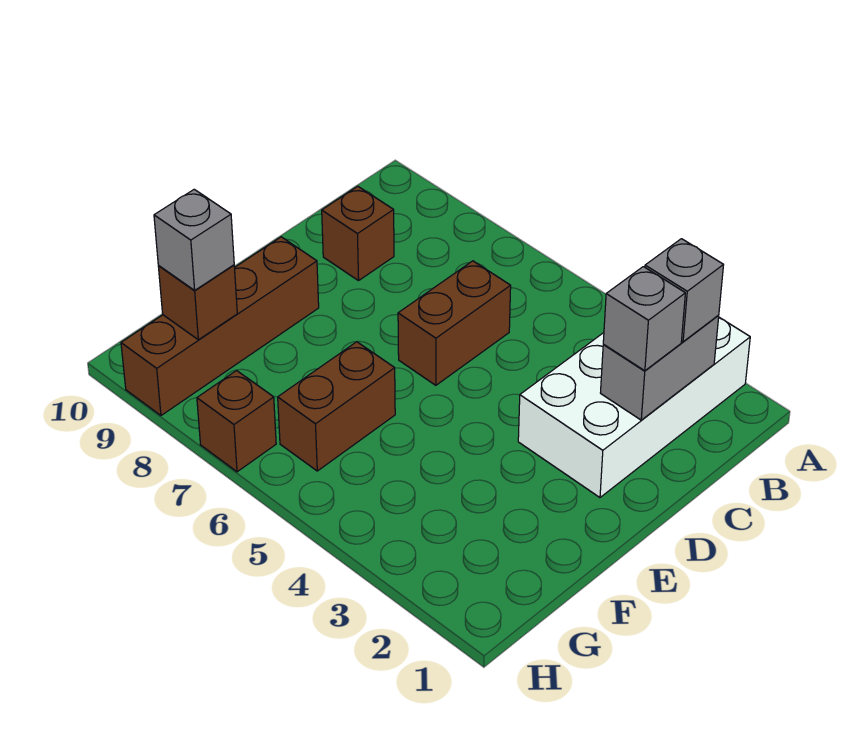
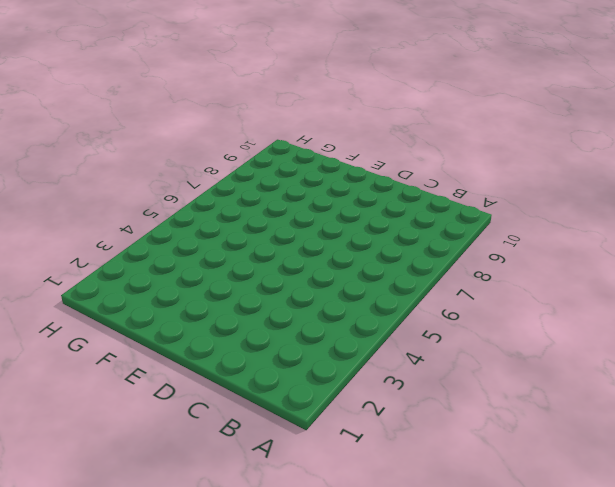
none -> white brick A2:D3 level 1
none -> brown brick C6:D6 level 1

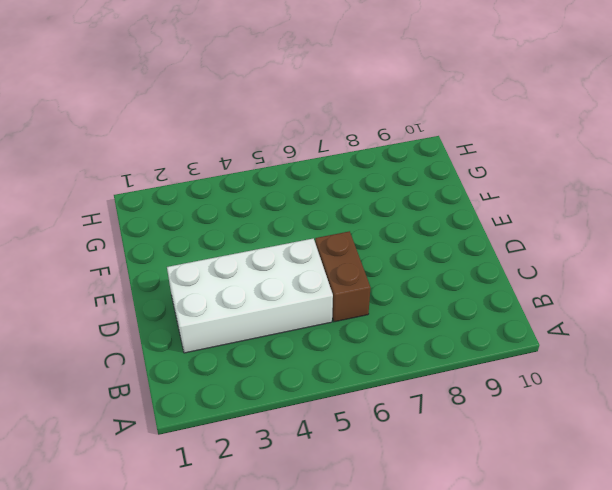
white brick C2:D5 level 1 -> white brick A2:D3 level 1
none -> brown brick C9 level 1
none -> brown brick E9:H9 level 1

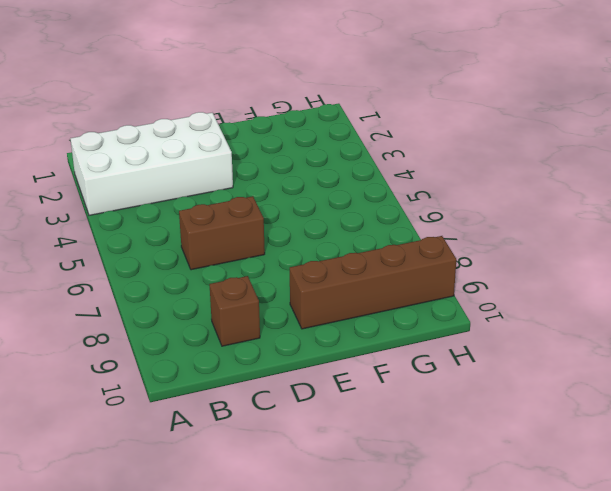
none -> brown brick F6:G6 level 1
none -> brown brick H7 level 1

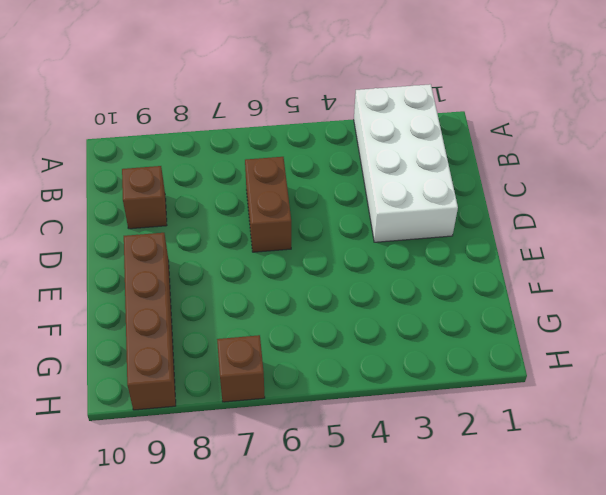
none -> brown brick F6:G6 level 1
none -> grey brick B2:C2 level 2

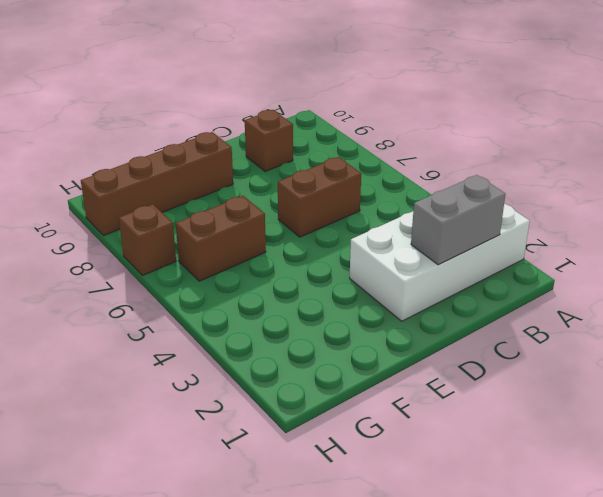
none -> brown brick G9 level 2
none -> grey brick B2 level 3

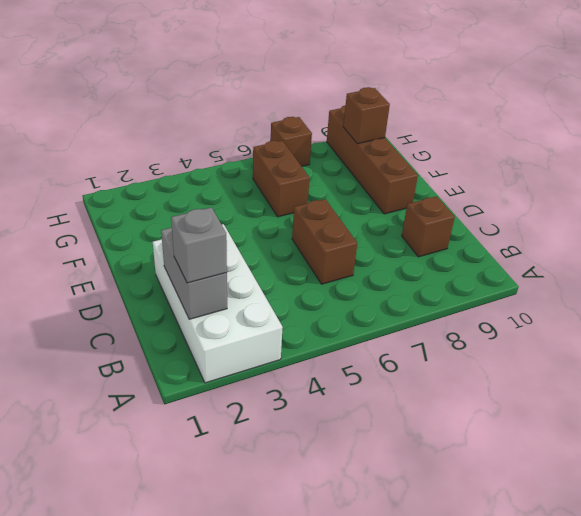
none -> grey brick C2 level 3
none -> grey brick G9 level 3

